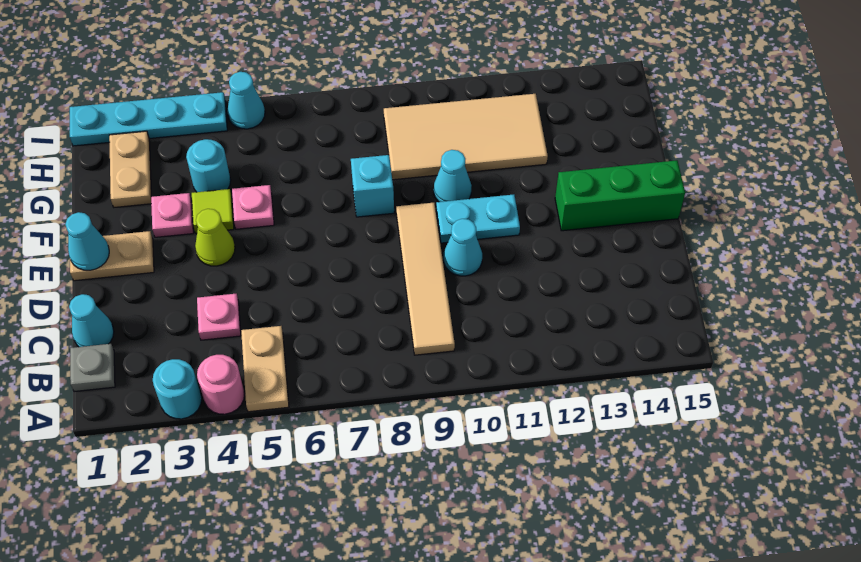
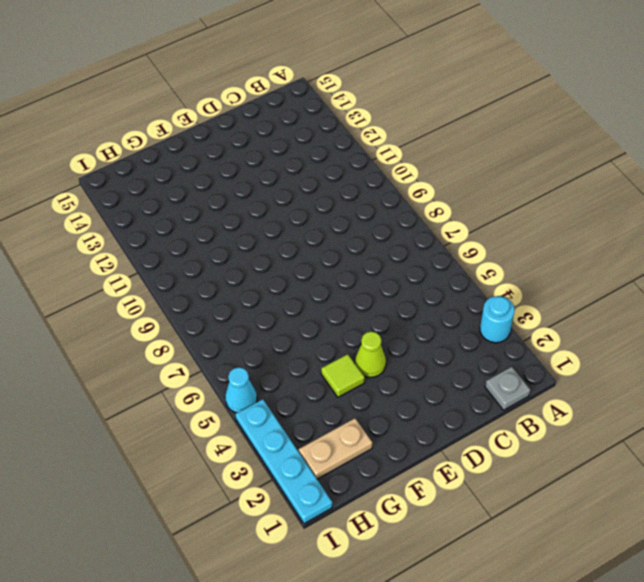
none -> pink round brick A4 level 1
none -> tan plate A5:B5 level 1
none -> tan tile B9:E9 level 1

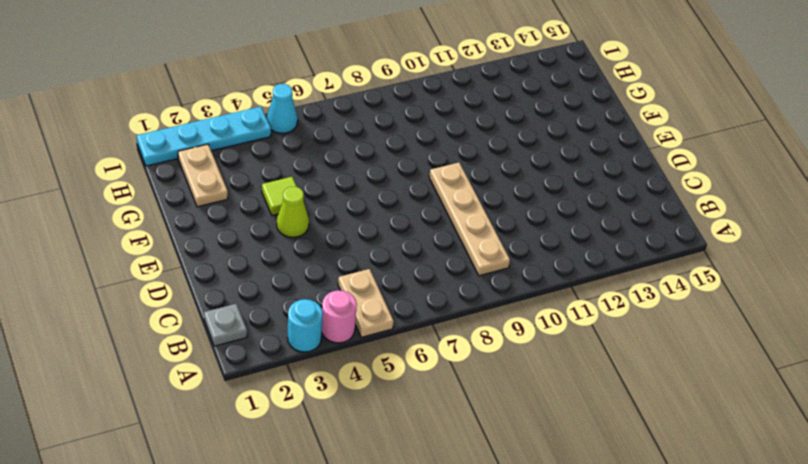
tan plate B9:E9 level 1 -> tan tile B9:E9 level 1
none -> cyan cone C1 level 1
none -> pink plate C4 level 1
none -> cyan cone D10 level 1

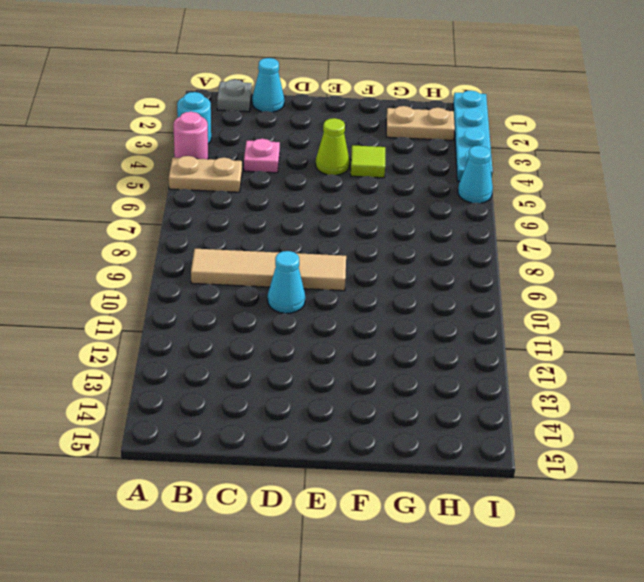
none -> tan plate E1:E2 level 1
none -> cyan plate E10:E11 level 1
none -> green brick E13:E15 level 1

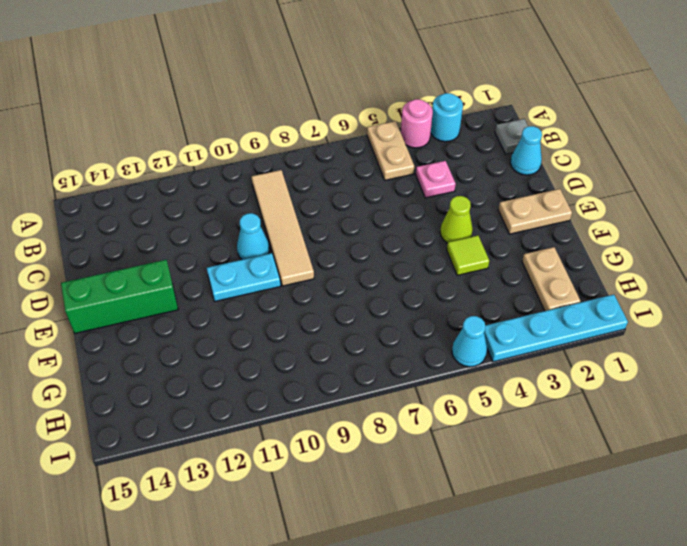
none -> pink plate F3 level 1
none -> pink plate F5 level 1
none -> cyan brick F8 level 1

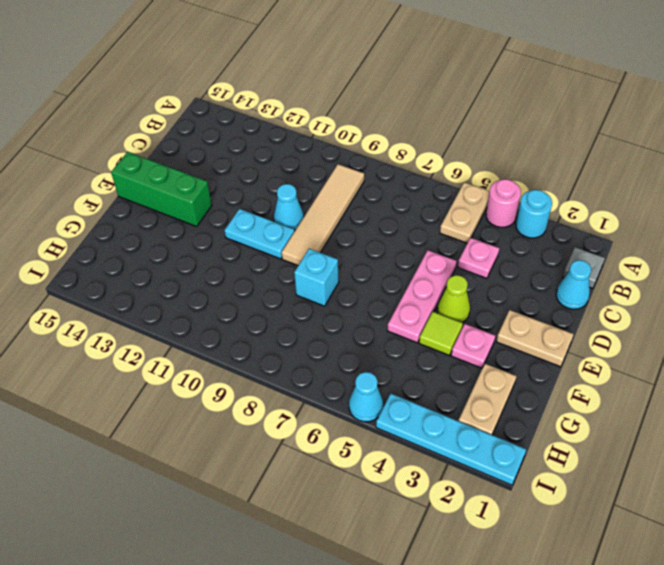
pink plate D5:F5 level 1 -> pink plate F5 level 1
none -> cyan cone F10 level 1
none -> cyan round brick G4 level 1
none -> tan tile G9:H12 level 1

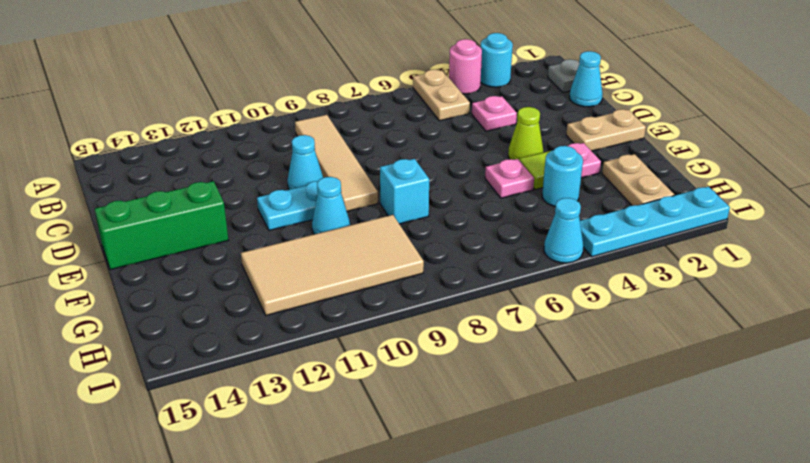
none -> cyan cone E1 level 2

